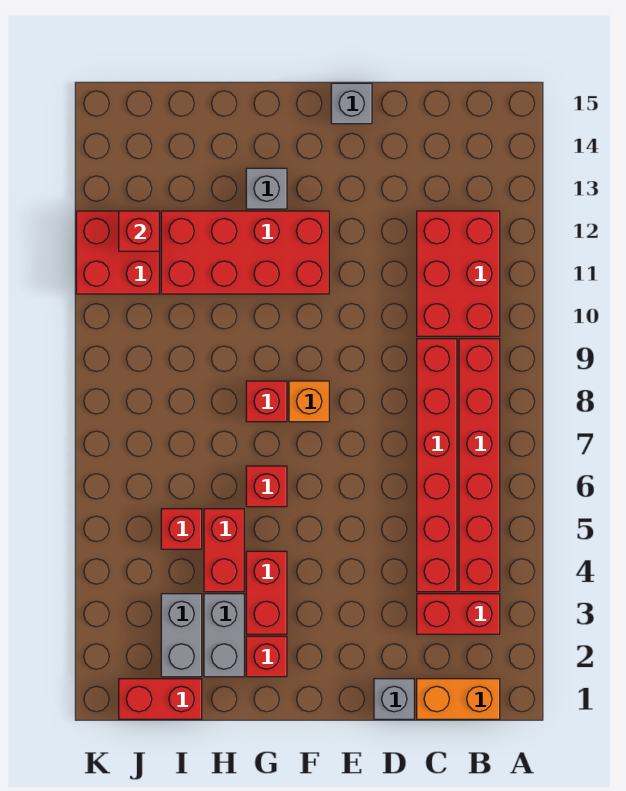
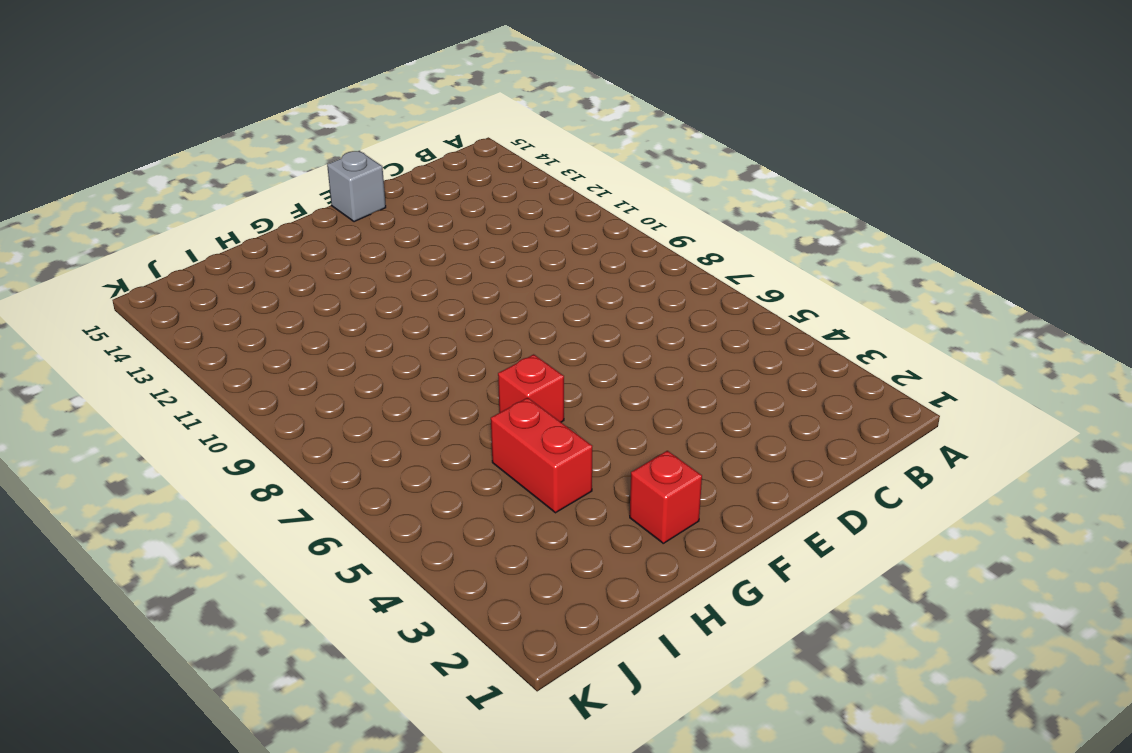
none -> orange brick B1:C1 level 1
none -> red brick B3:C3 level 1
none -> red brick B4:B9 level 1

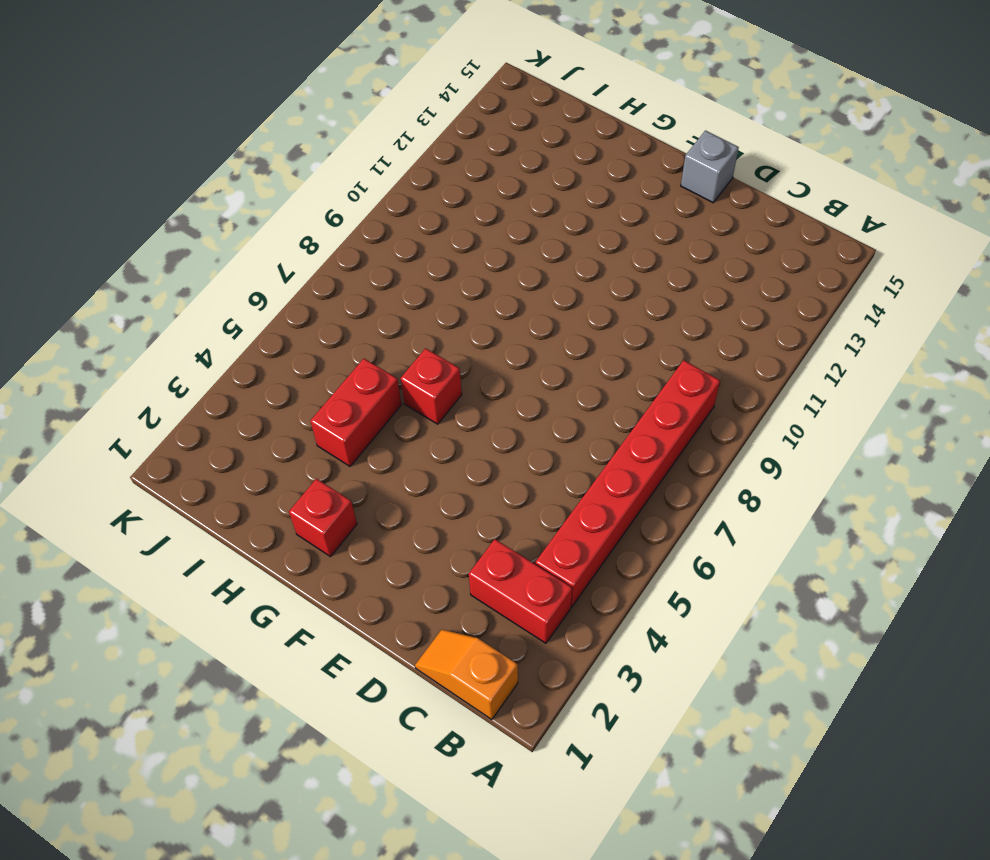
orange slope B1:C1 level 1 top B -> orange brick B1:C1 level 1
none -> red brick B10:C12 level 1
none -> red brick C4:C9 level 1
none -> grey brick D1 level 1

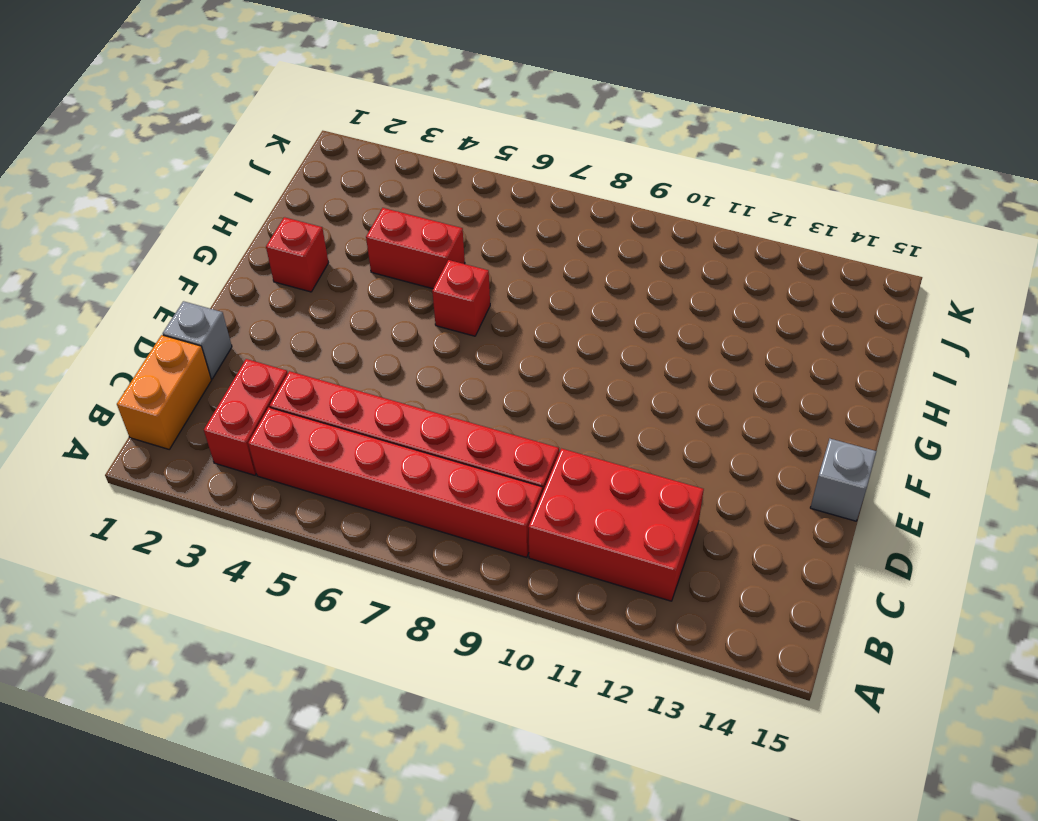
none -> orange brick F8 level 1
none -> red brick F11:I12 level 1
none -> red brick G3:G4 level 1

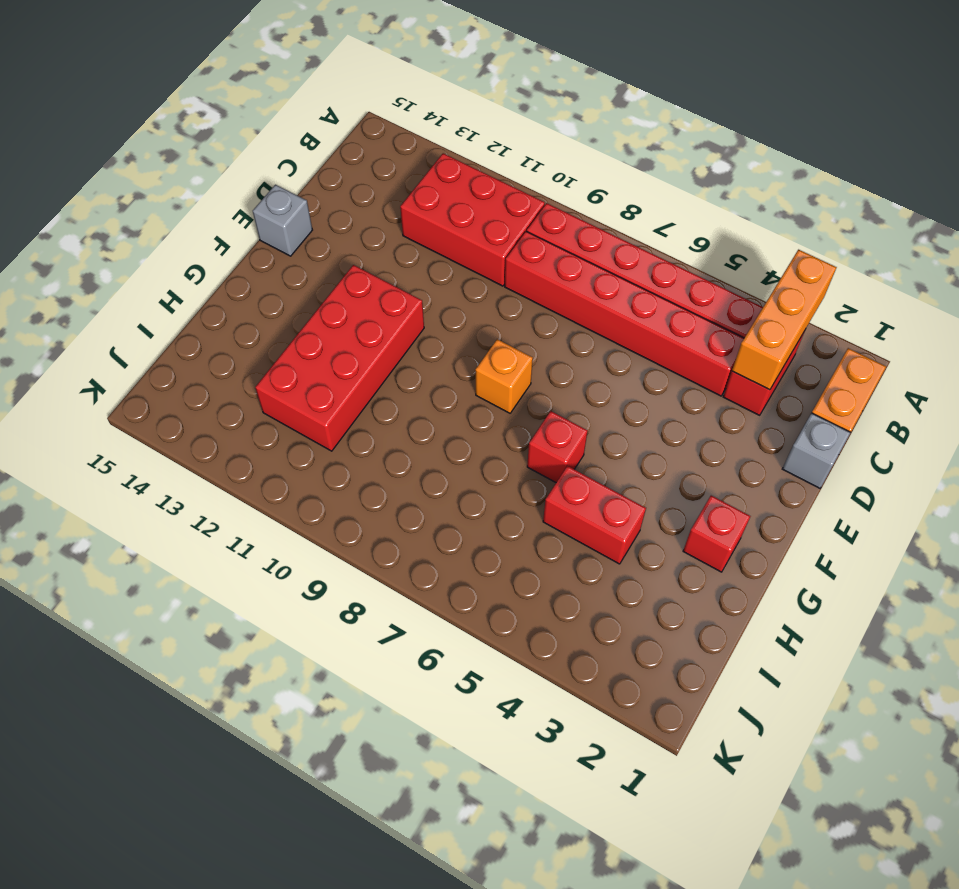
orange brick A3:C3 level 2 -> none
none -> red brick G3:G4 level 1
none -> red brick G8 level 1
none -> grey brick G13 level 1

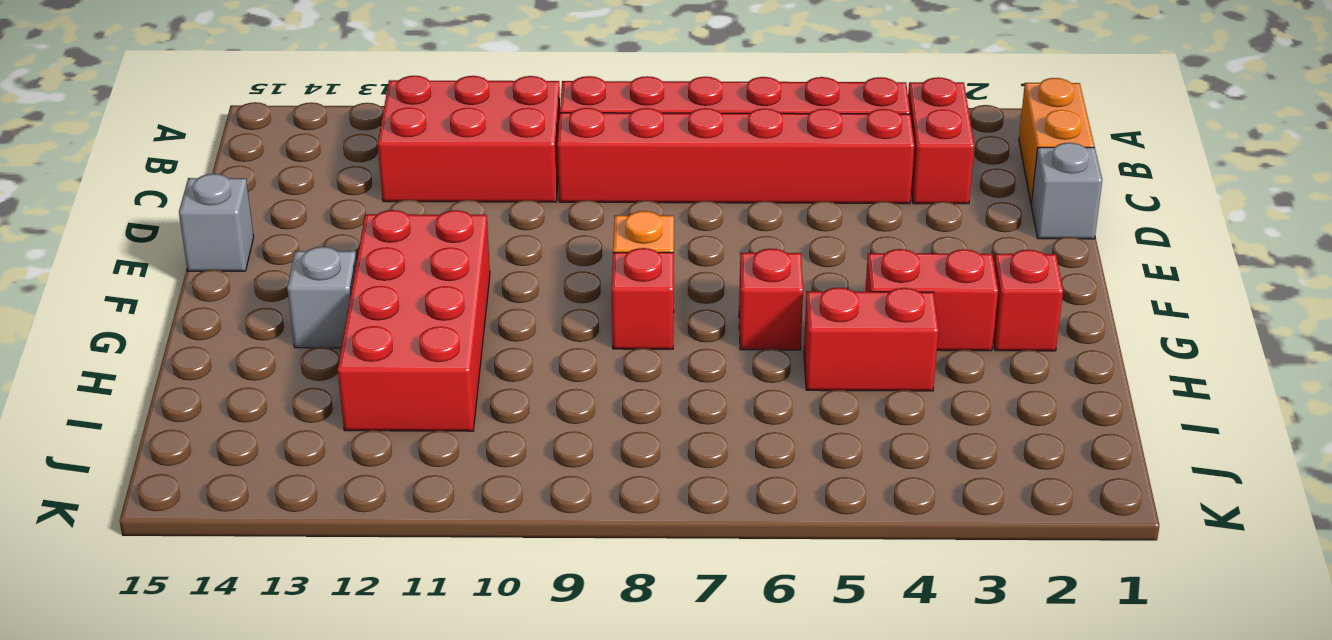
none -> grey brick H2:H3 level 1
none -> red brick I1:J1 level 1
none -> grey brick I2:I3 level 1

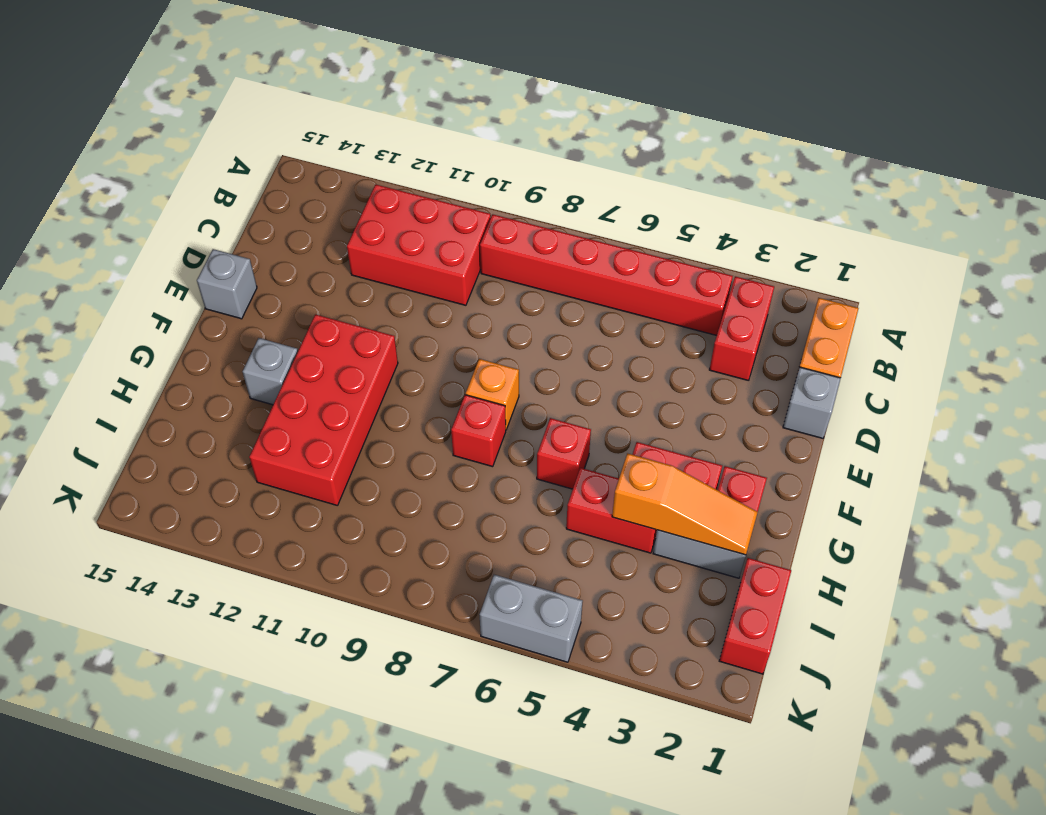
orange slope H2:H4 level 2 top 4 -> none
grey brick K5:K6 level 1 -> grey brick I2:I3 level 1
none -> red brick C4:C9 level 1
none -> red brick I5 level 1
none -> red brick J11:K12 level 1

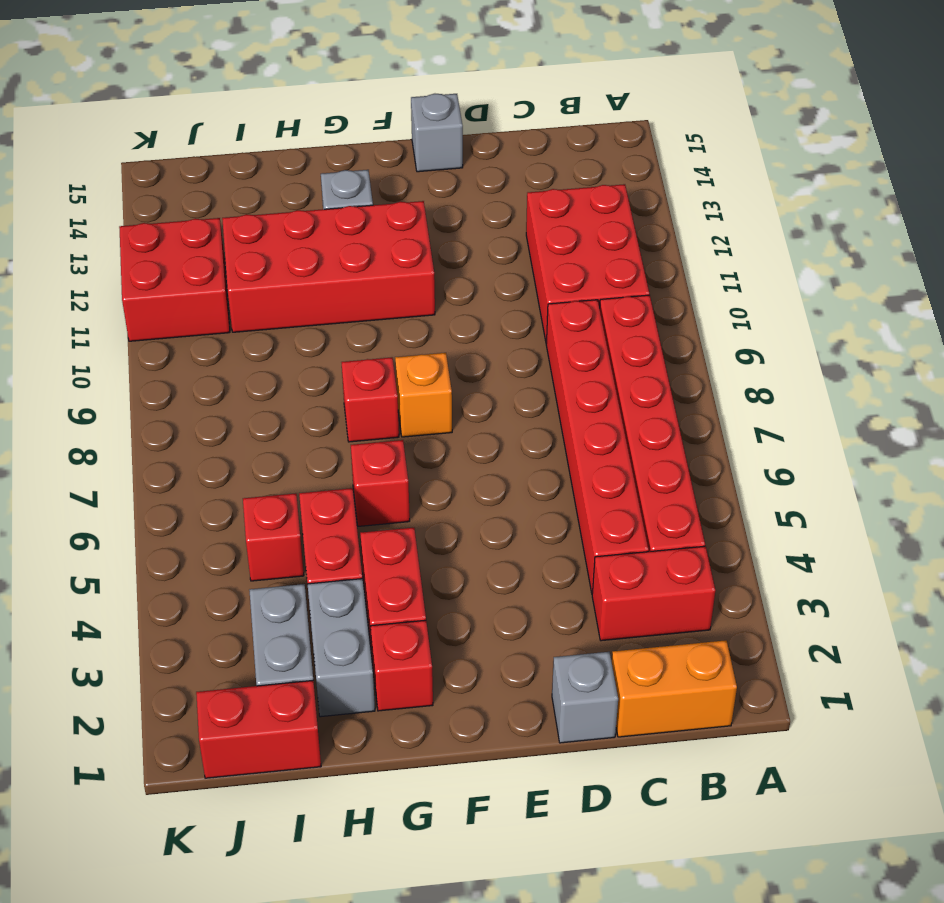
none -> red brick J12 level 2

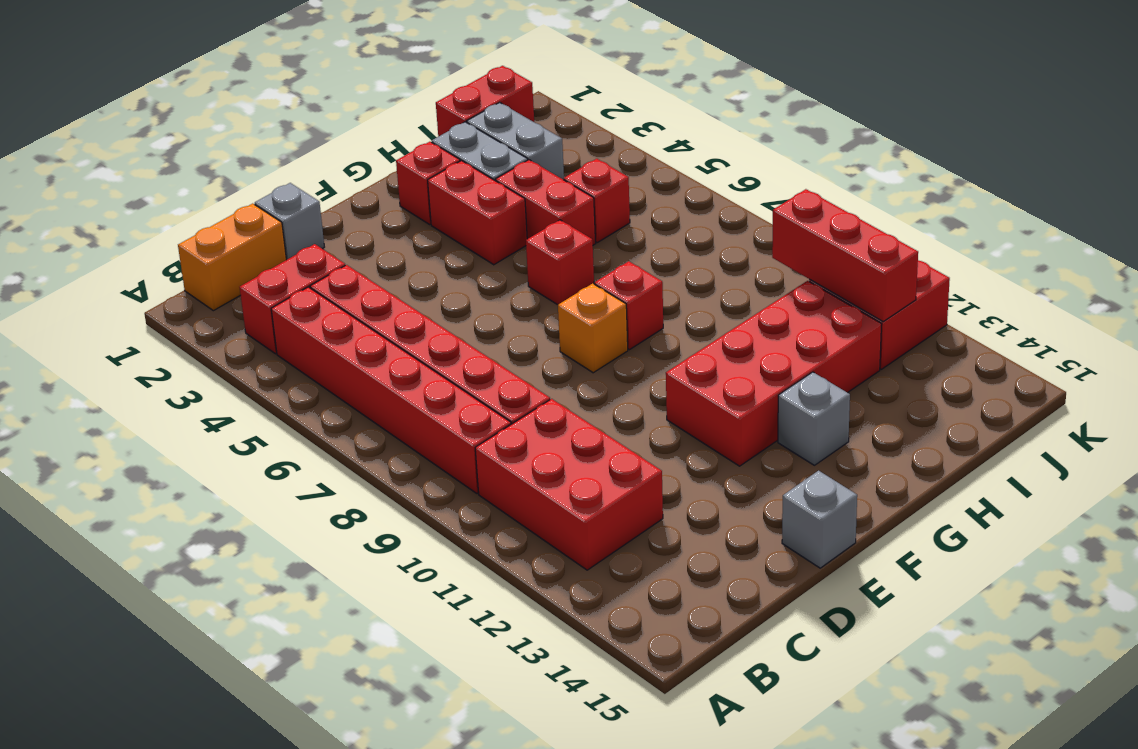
red brick J10:J12 level 2 -> red brick J12 level 2

